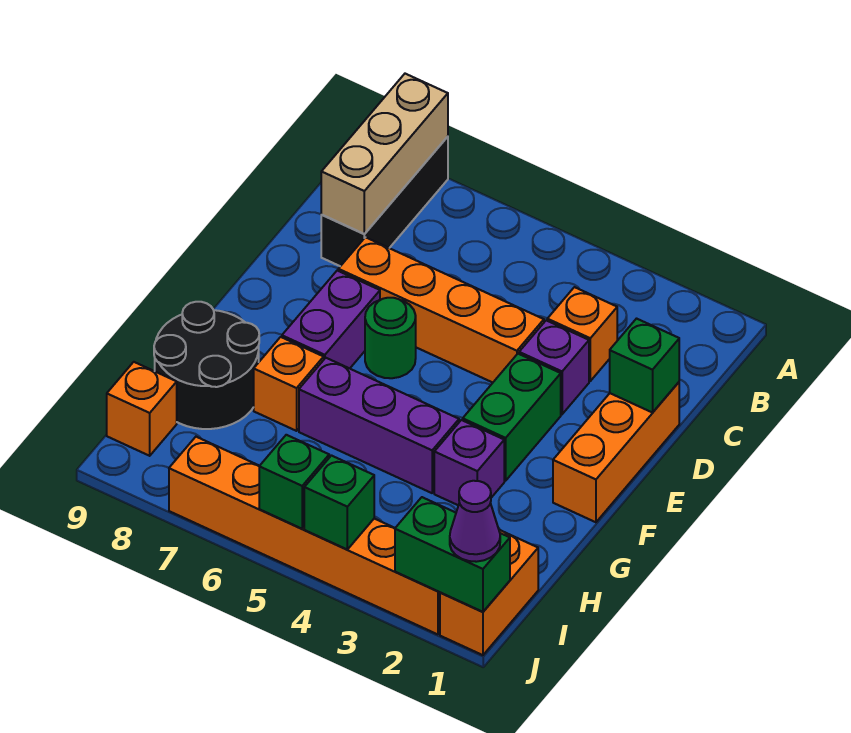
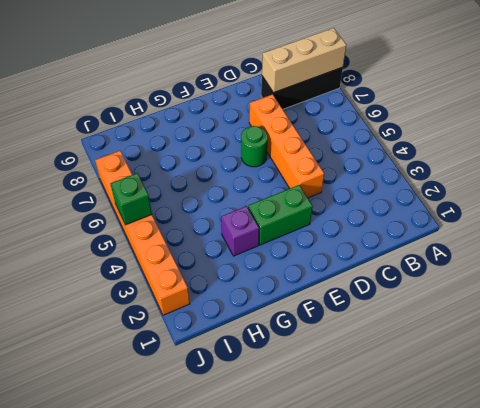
none -> orange brick C3 level 1
none -> orange brick D1:F1 level 1
none -> purple brick D3 level 1

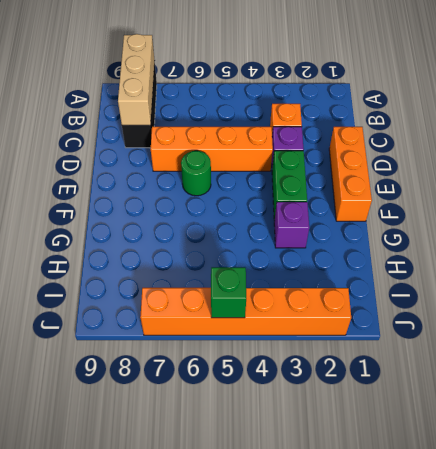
none -> purple brick E7:F7 level 1
none -> purple brick G4:G6 level 1
none -> orange brick G7 level 1

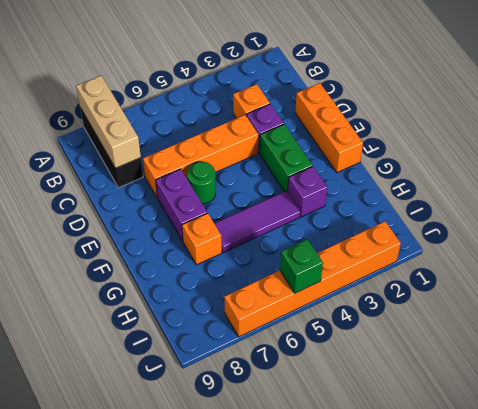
purple tile G4:G6 level 1 -> purple brick G4:G6 level 1
none -> black round brick G8:H9 level 1
none -> orange brick I1:J1 level 1
none -> orange brick I9 level 1

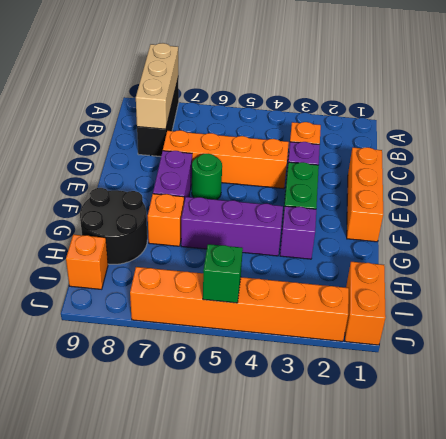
none -> green brick D1 level 2
none -> green brick J1:J2 level 2
none -> green brick J4 level 2

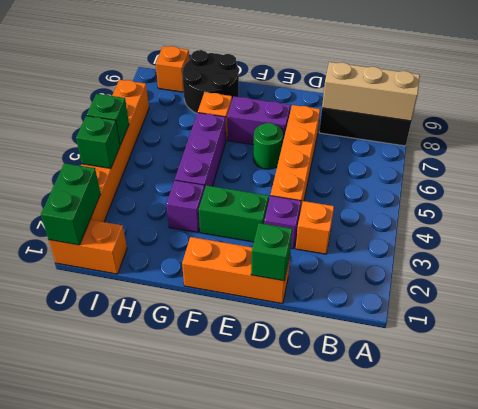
none -> purple cone J1 level 3

